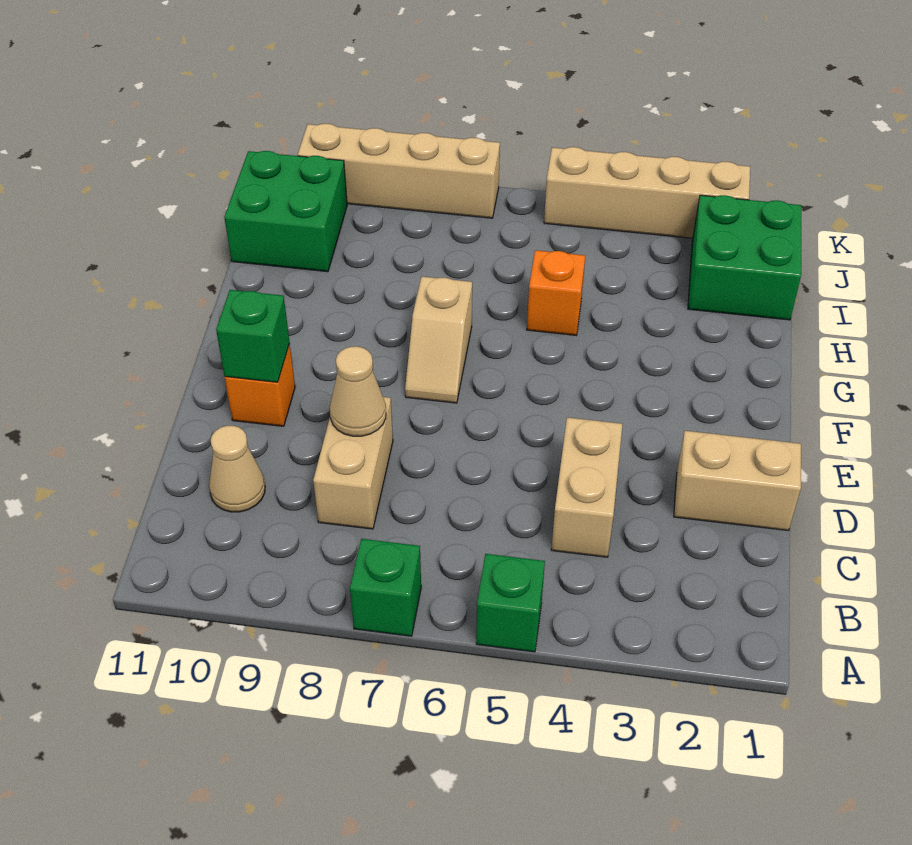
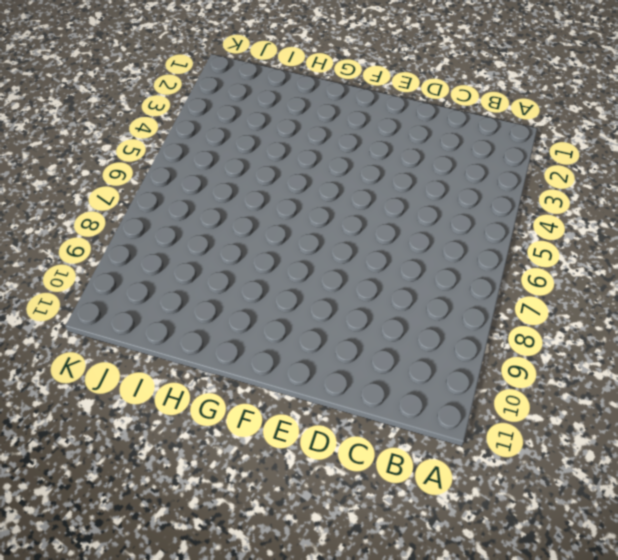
none -> green brick A5 level 1
none -> green brick A7 level 1
none -> tan brick C4:D4 level 1

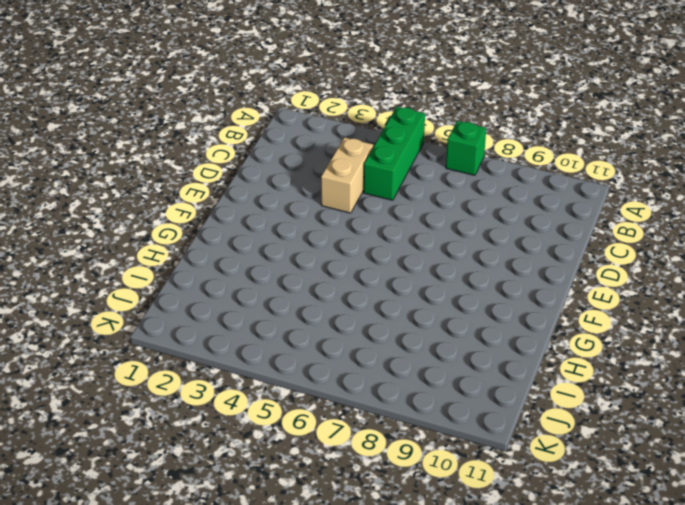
green brick A5:C5 level 1 -> green brick A5 level 1
none -> tan brick C8:D8 level 1
none -> tan cone C10 level 1
none -> tan brick D1:D2 level 1

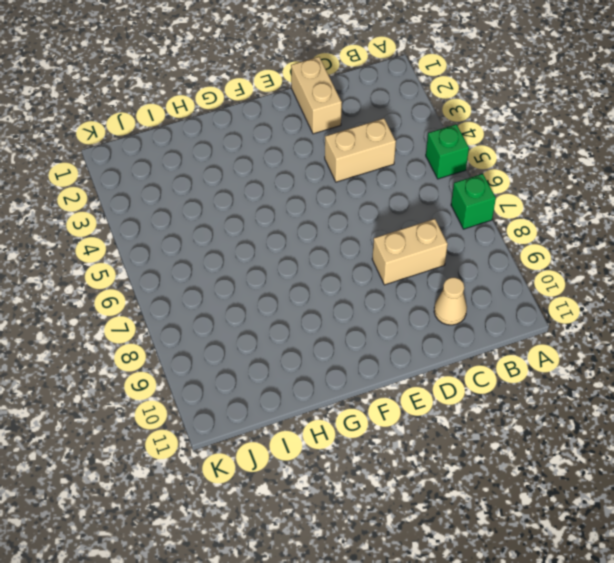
none -> orange brick E10 level 1
none -> tan slope F7:G7 level 1 top G
none -> orange brick H5 level 1

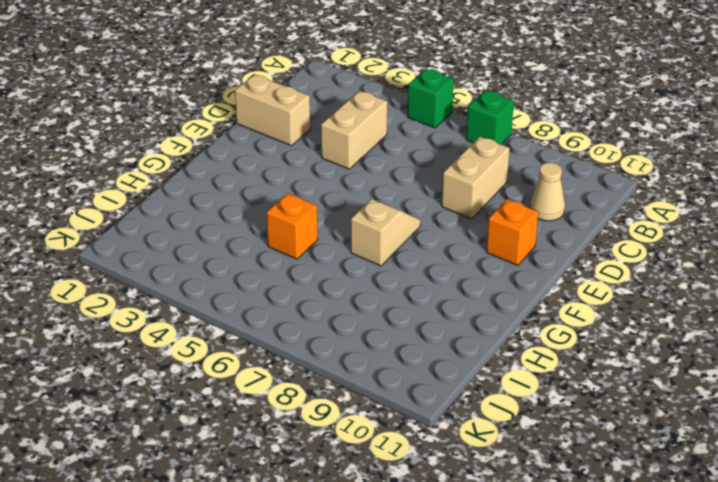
none -> green brick I1:J2 level 1
none -> green brick I10:J11 level 1
none -> tan brick K2:K5 level 1

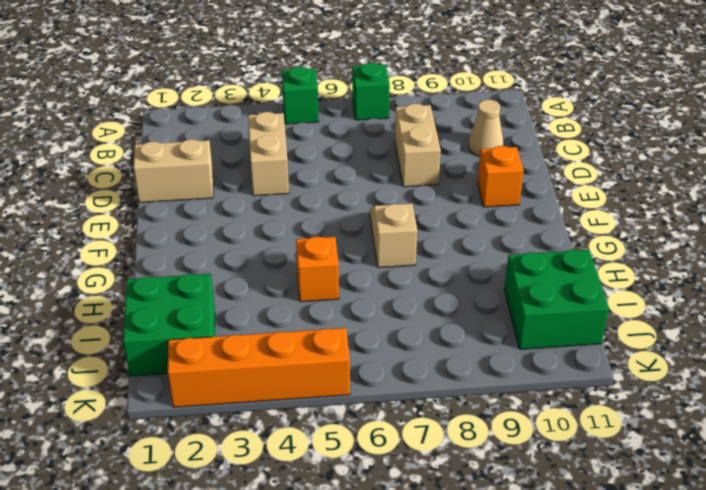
orange brick K2:K5 level 1 -> tan brick K2:K5 level 1
none -> tan brick K7:K10 level 1
none -> tan cone D8 level 2
none -> green brick E10 level 2

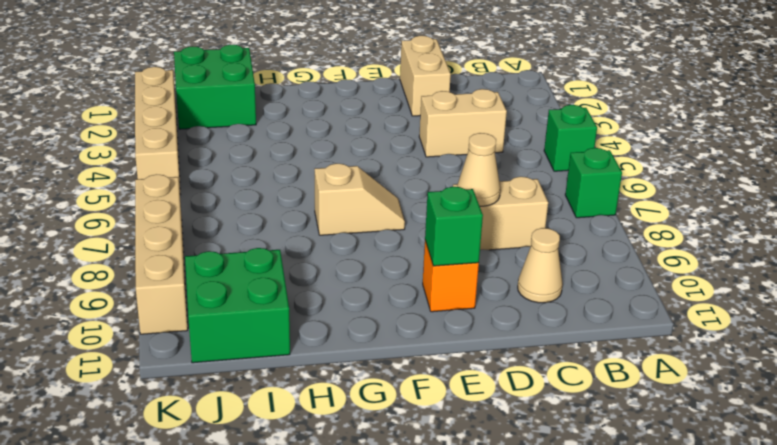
none -> orange brick H5 level 1

